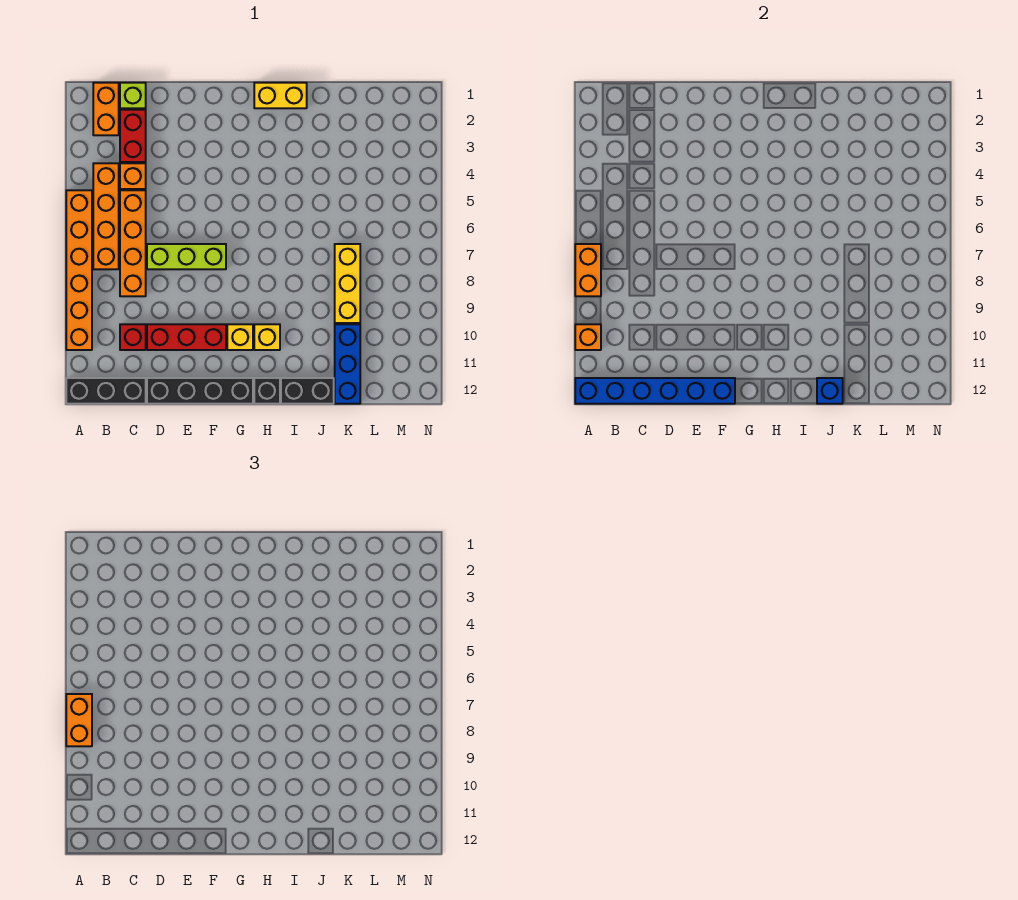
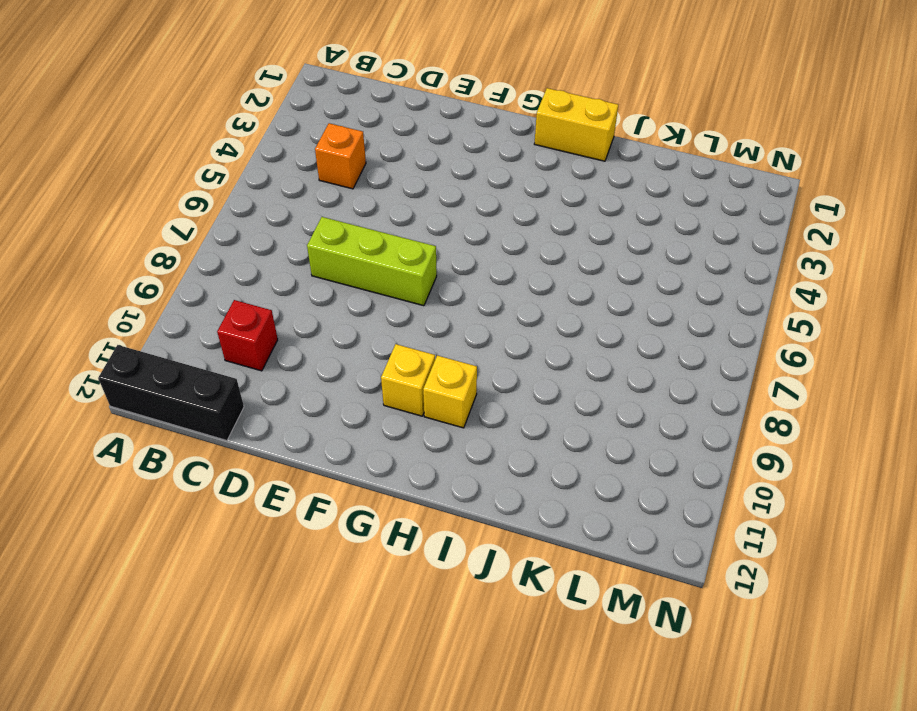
none -> orange brick A5:A10 level 1
none -> orange brick B1:B2 level 1
none -> orange brick B4:B7 level 1

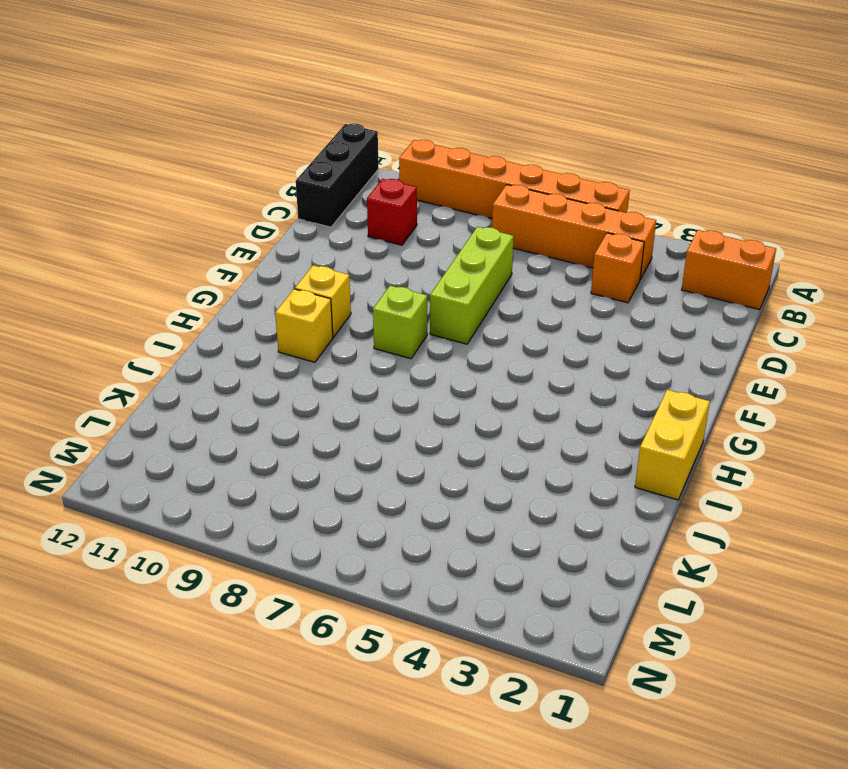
lime brick G8 level 1 -> lime brick C1 level 1
none -> red brick C2:C3 level 1
none -> orange brick C5:C8 level 1
none -> red brick D10:F10 level 1

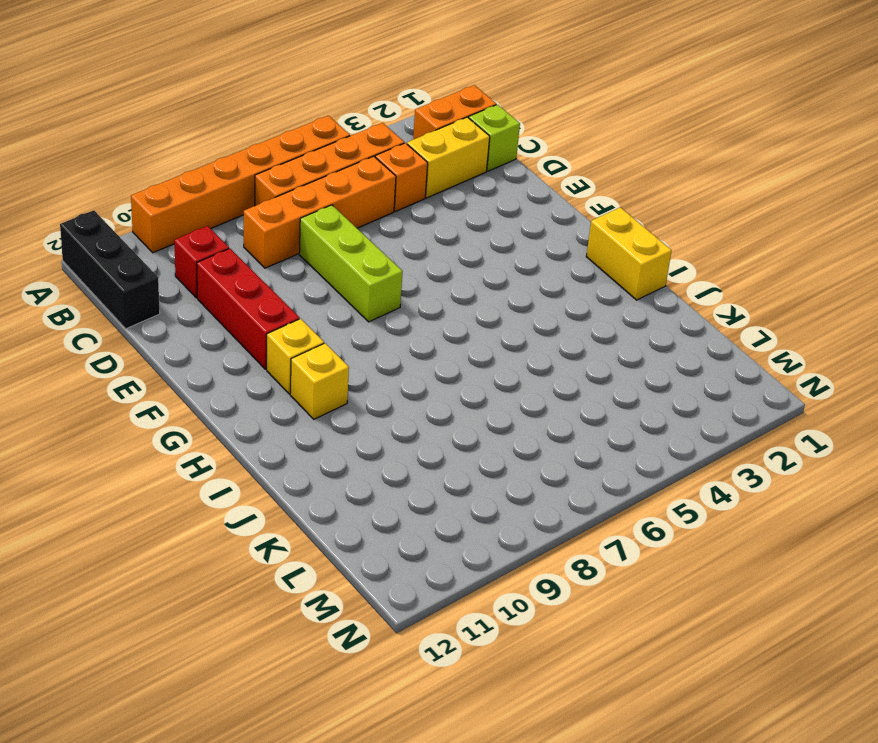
yellow brick C2:C3 level 1 -> red brick C2:C3 level 1
none -> black brick D12:G12 level 1
none -> black brick H12 level 1
none -> black brick I12:J12 level 1

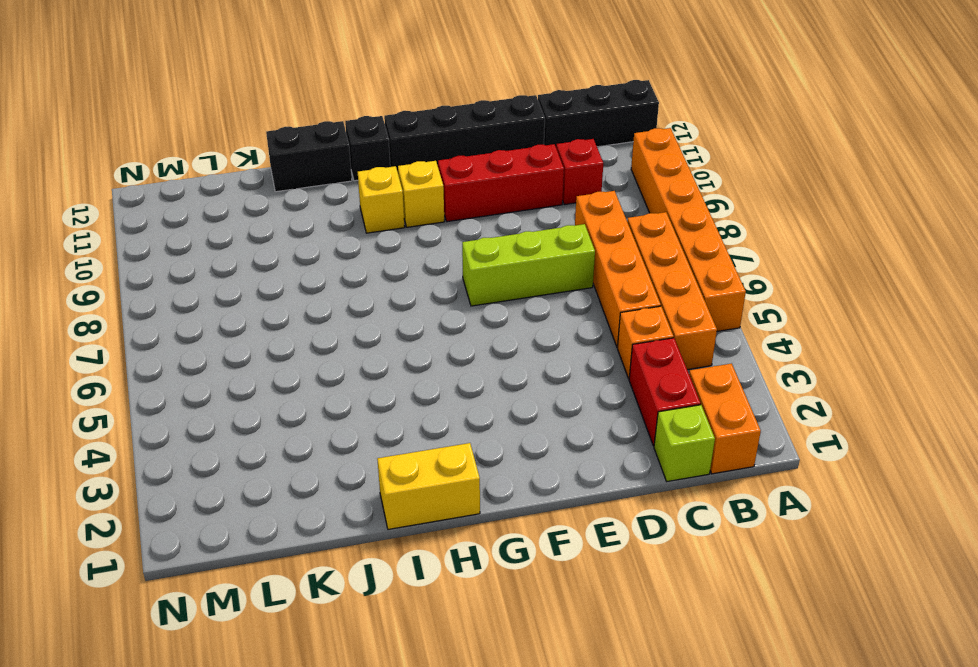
none -> yellow brick K7:K9 level 1
none -> blue brick K10:K12 level 1
none -> orange brick A7:A8 level 2

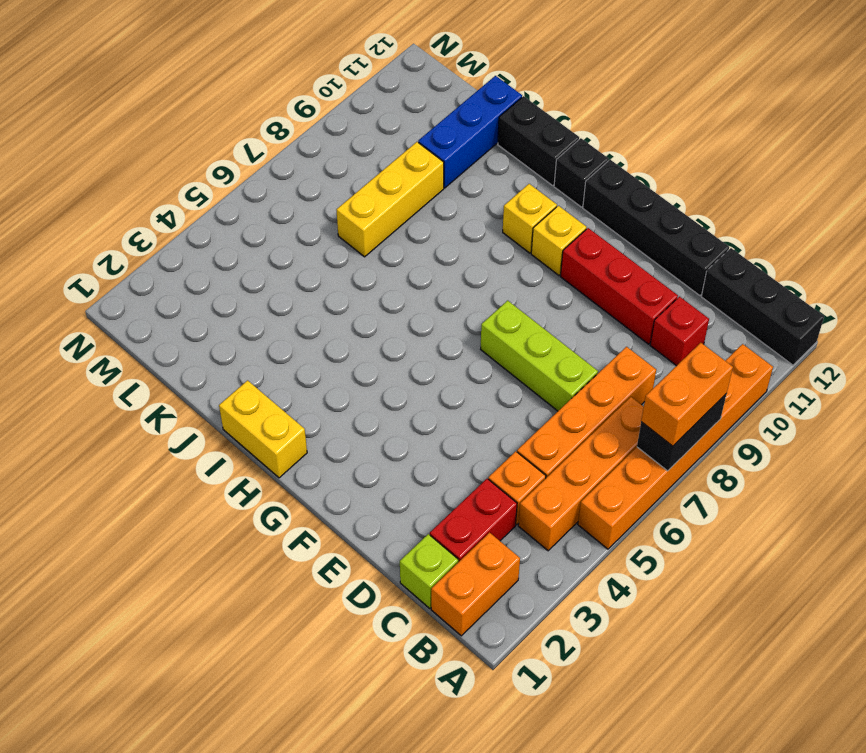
black brick A7:A8 level 2 -> orange brick A7:A8 level 2
none -> orange brick A10 level 2
none -> blue brick A12:F12 level 2
none -> blue brick J12 level 2

